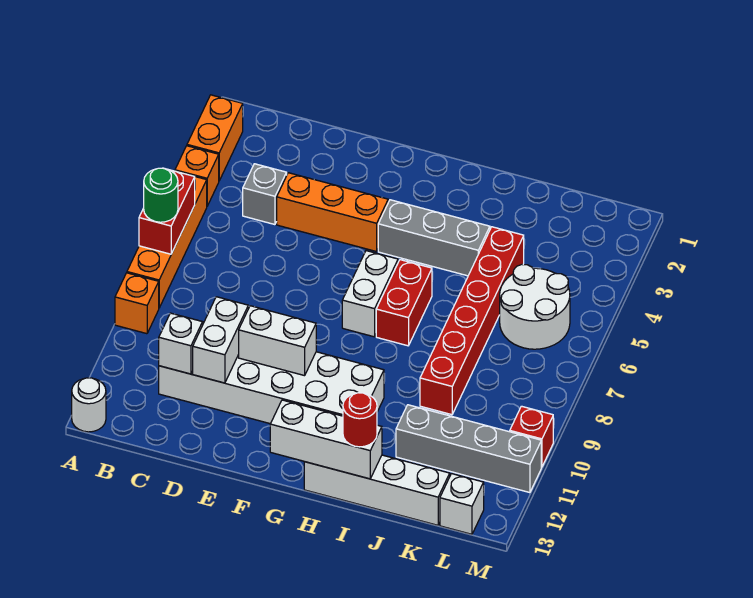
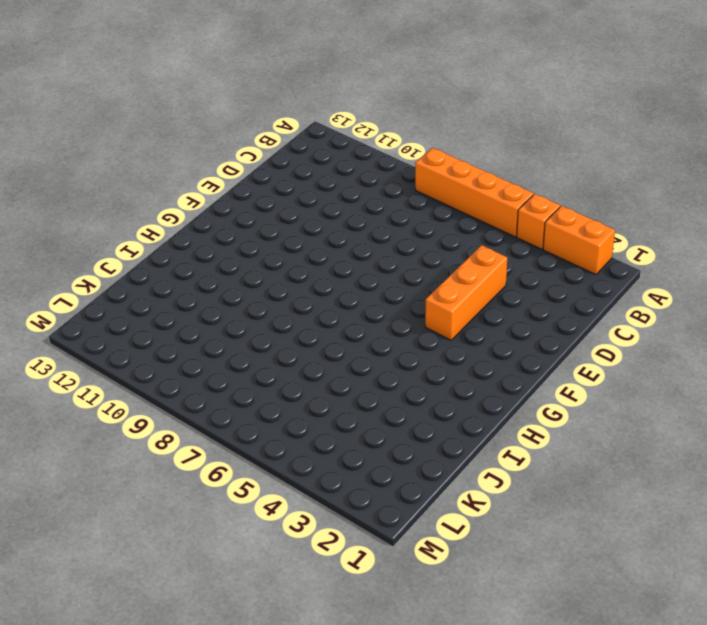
none -> orange brick A9 level 1
none -> white round brick A13 level 1
none -> grey brick C4 level 1

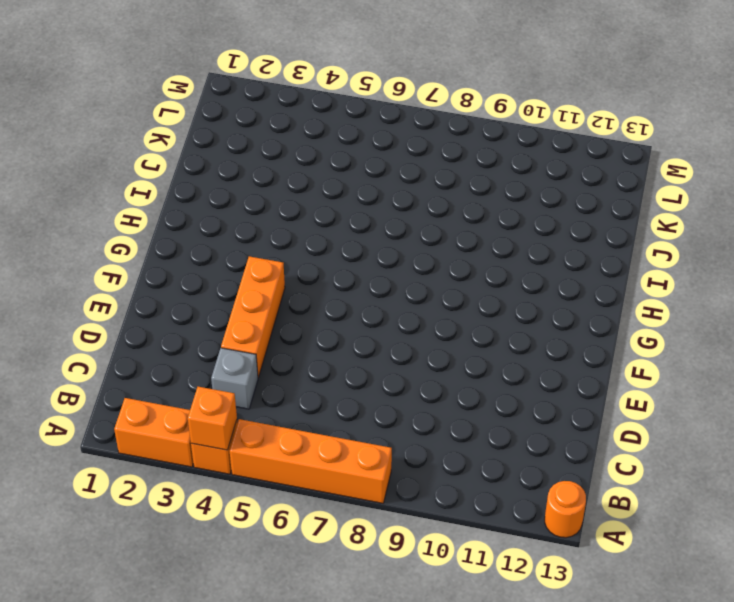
orange brick A4 level 2 -> orange brick A9 level 1
orange round brick A13 level 1 -> white round brick A13 level 1
none -> white brick C10:H11 level 1
none -> grey brick G4:I4 level 1
none -> white brick G6:G7 level 1

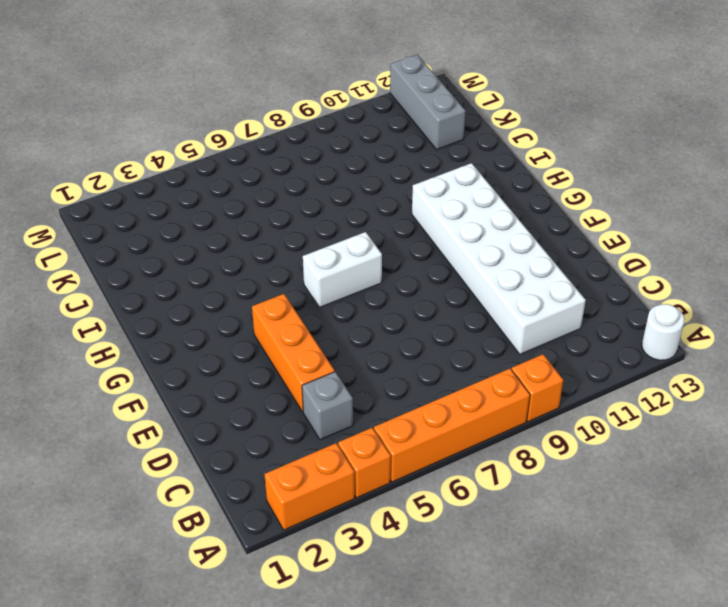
grey brick K12:M12 level 1 -> grey brick G4:I4 level 1
none -> red brick H6:H7 level 1
none -> white brick H13:K13 level 1
none -> red brick J4:J9 level 1

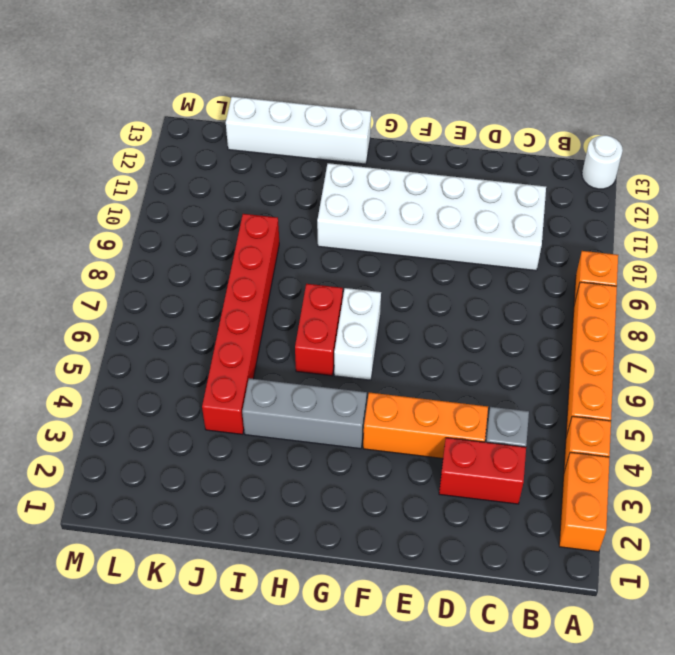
red brick C3:D3 level 1 -> red brick A6:A7 level 2
none -> grey brick J11:M11 level 1
none -> white round brick K5:L6 level 1
none -> white brick L13 level 1

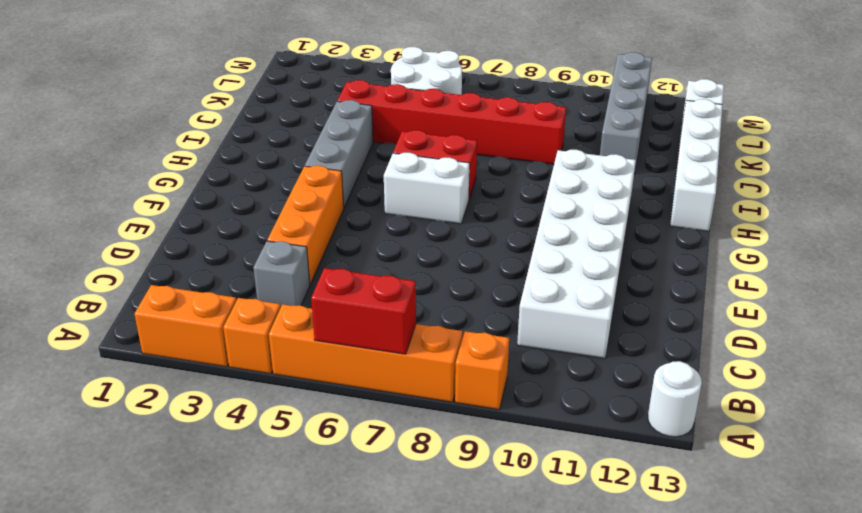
none -> red brick M10 level 1
none -> white brick C11 level 2
none -> white brick D10:D11 level 2

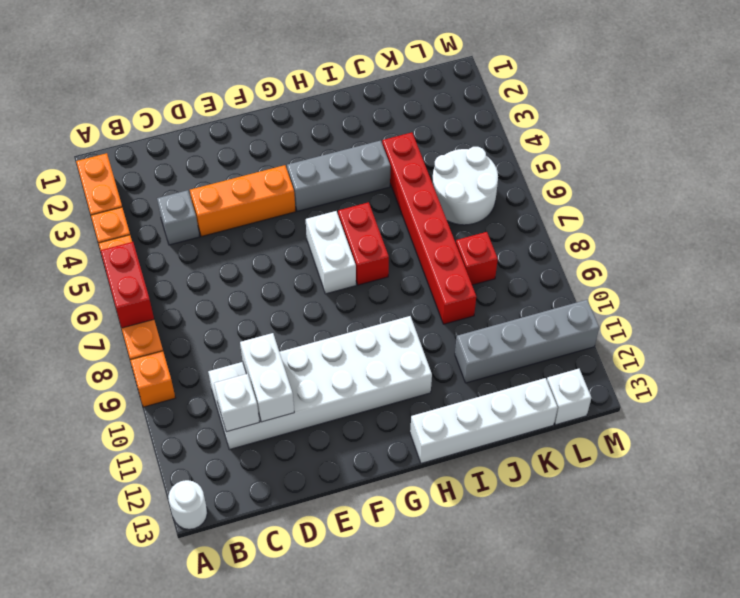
red brick K8 level 1 -> red brick M10 level 1
none -> white brick E10:F10 level 2
none -> white brick G13:I13 level 2
none -> green round brick A7 level 3

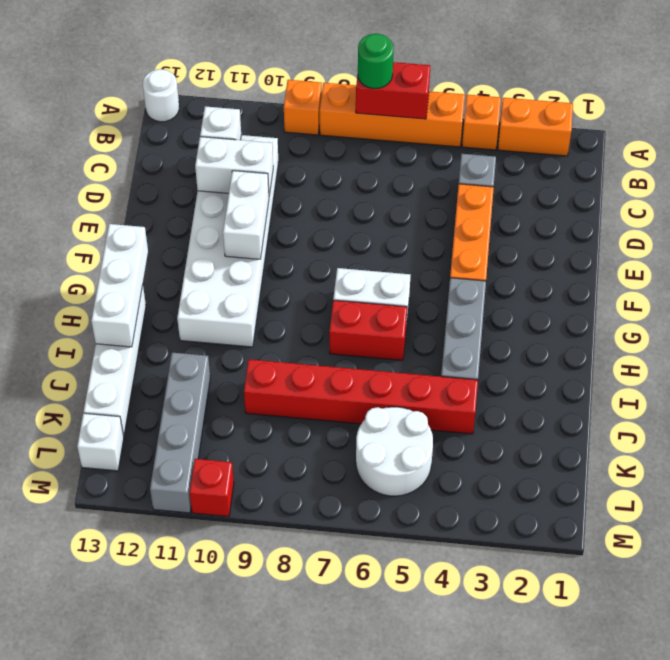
none -> red round brick I13 level 3

